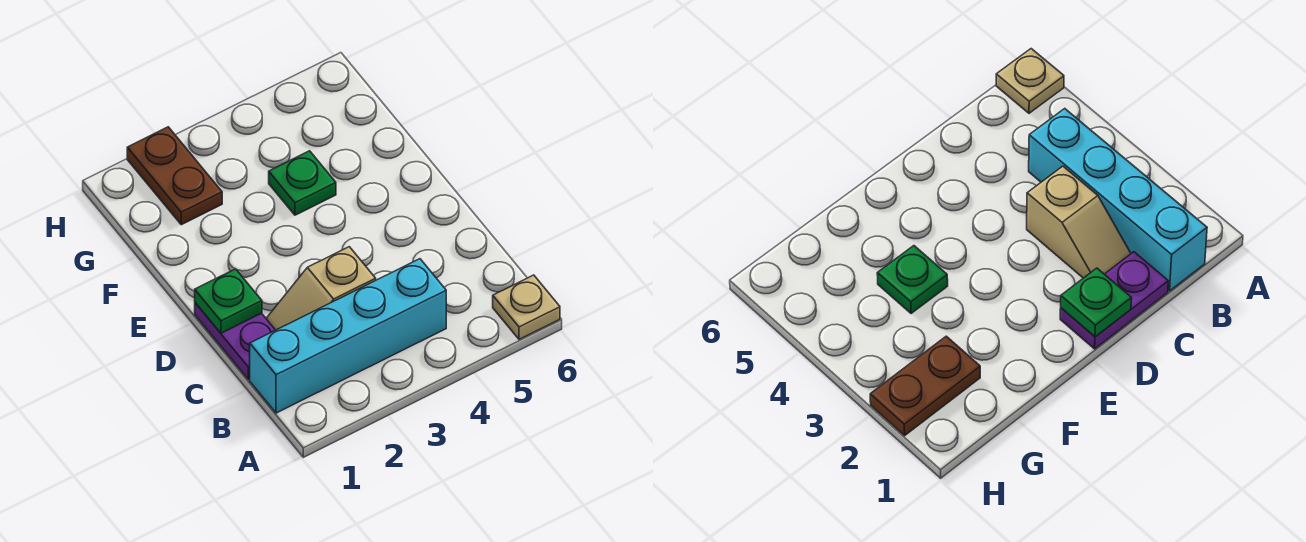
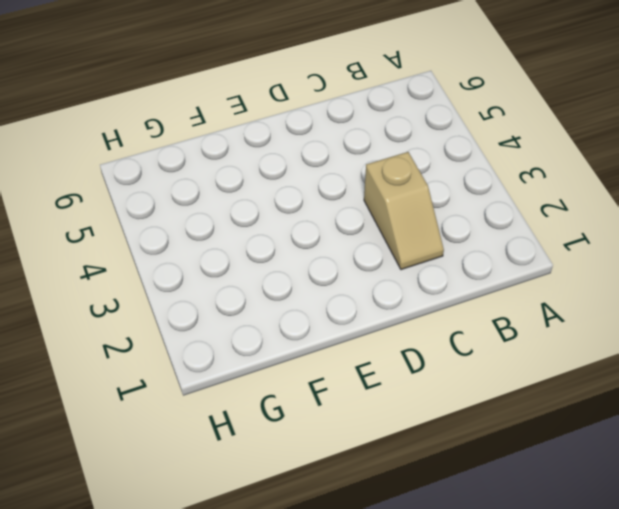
none -> tan plate A6 level 1
none -> cyan brick B1:B4 level 1

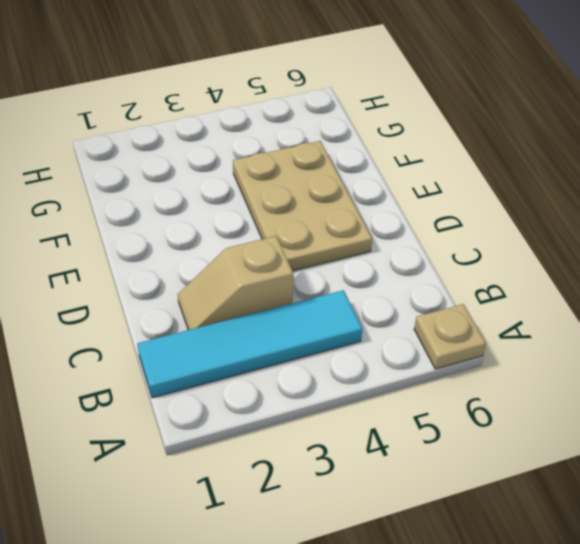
cyan tile B1:B4 level 1 -> cyan brick B1:B4 level 1
tan plate D4:F5 level 1 -> green plate F4 level 1
none -> purple plate C1:D1 level 1
none -> brown plate G2:H2 level 1

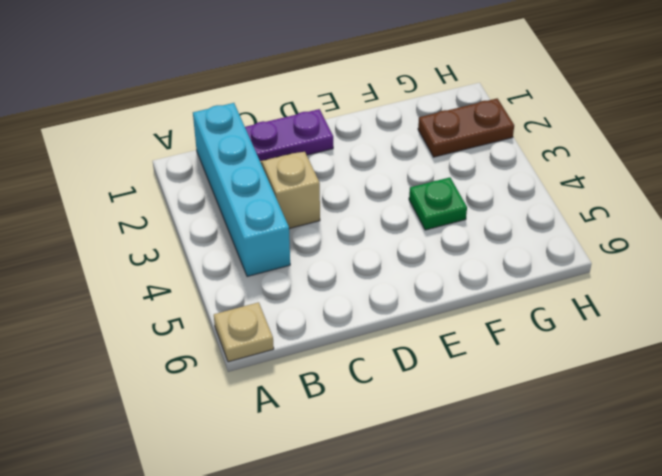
none -> green plate D1 level 2

